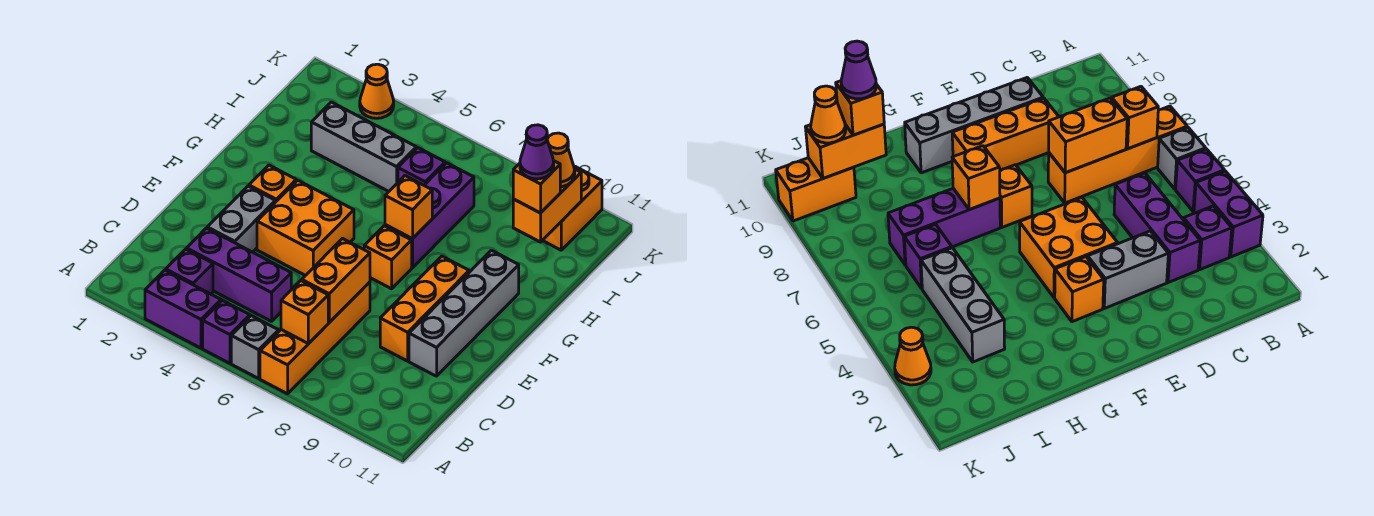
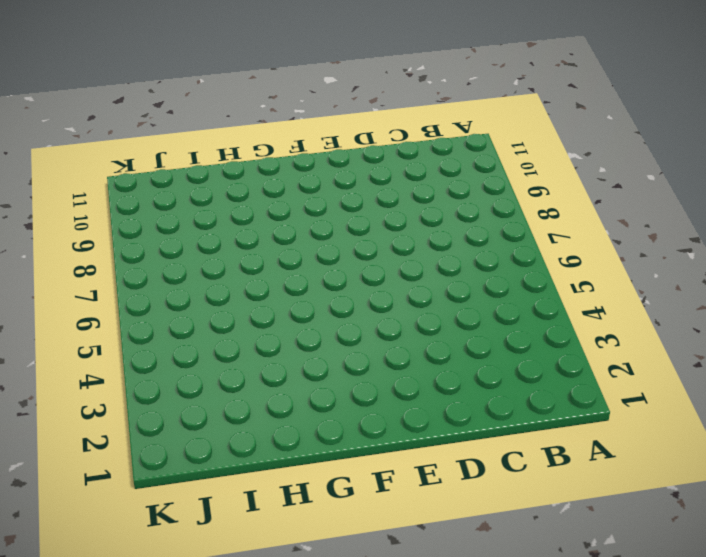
none -> purple brick A3:A4 level 1
none -> purple brick A5 level 1
none -> grey brick A6 level 1

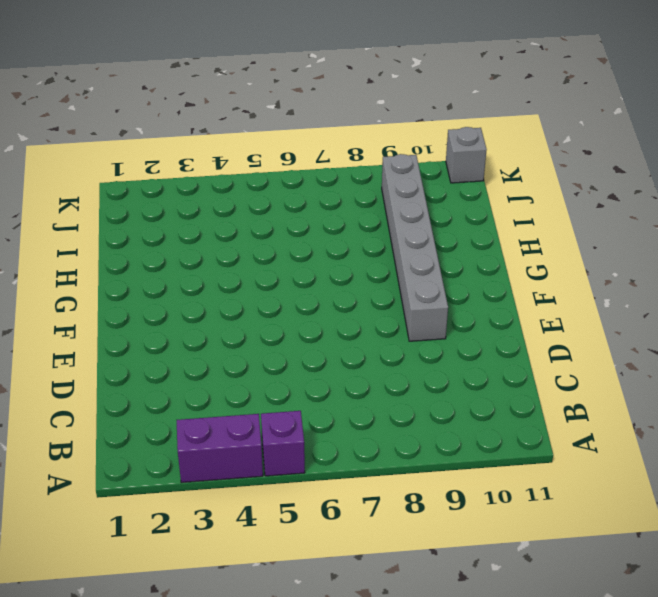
grey brick E9:J9 level 1 -> orange brick D9:F9 level 1
grey brick K11 level 1 -> grey brick A6 level 1
none -> orange brick A7:D7 level 1
none -> purple brick B3 level 1
none -> purple brick C3:C5 level 1

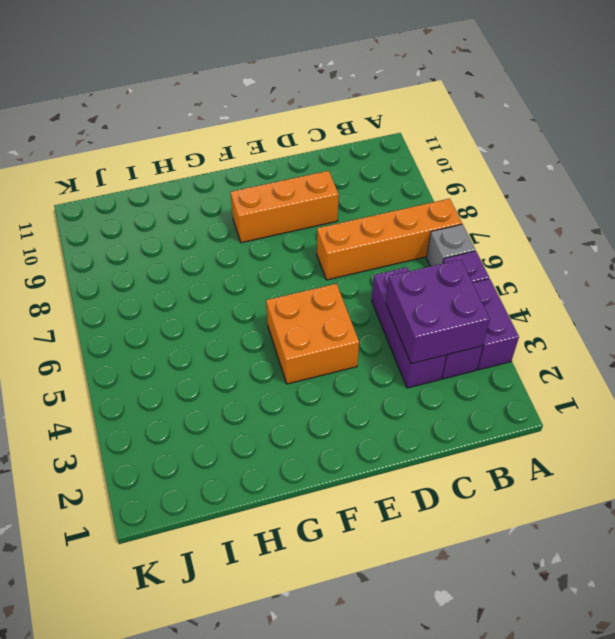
purple brick B3:C4 level 2 -> none
none -> grey brick D3:E3 level 1
none -> grey brick D10:G10 level 1
none -> orange brick F3 level 1

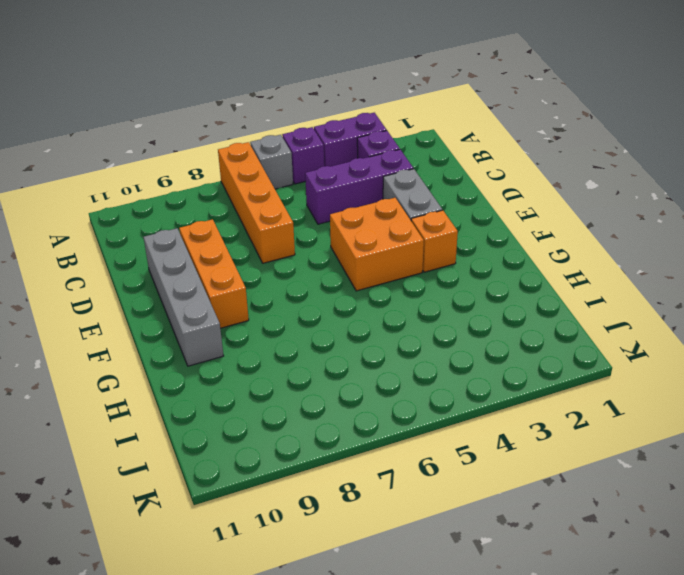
none -> orange brick F7 level 1
none -> purple brick G7:I7 level 1
none -> grey brick I3:I5 level 1

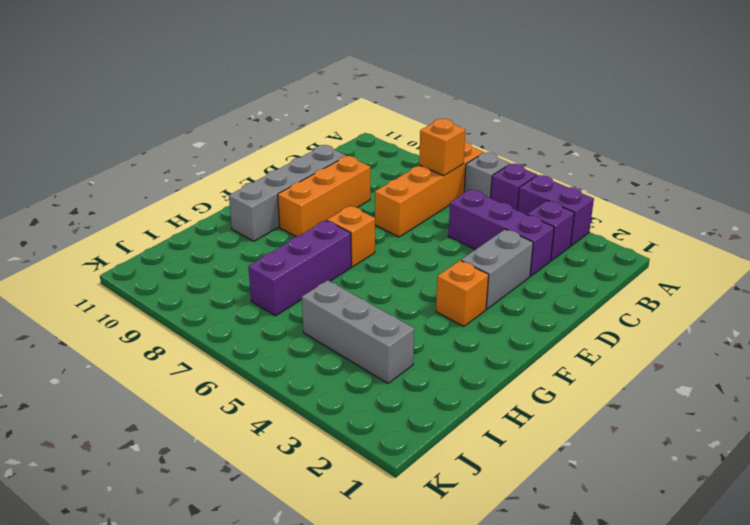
none -> orange brick E4:F5 level 1
none -> purple brick I6 level 1
none -> orange brick J10:K10 level 1

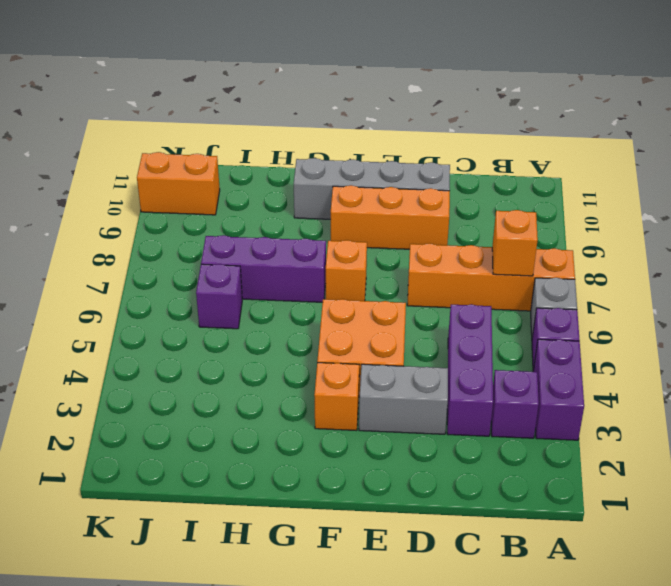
none -> grey brick I3:I5 level 1
none -> orange cone K3 level 1
none -> orange brick C7:D7 level 2

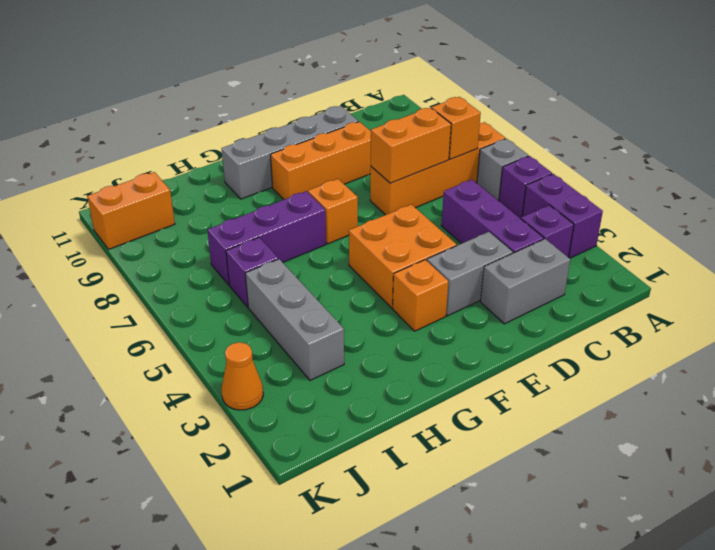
grey brick C2:D2 level 1 -> none
none -> orange brick G7 level 2
none -> orange brick I10:J10 level 2
none -> orange brick I10 level 3

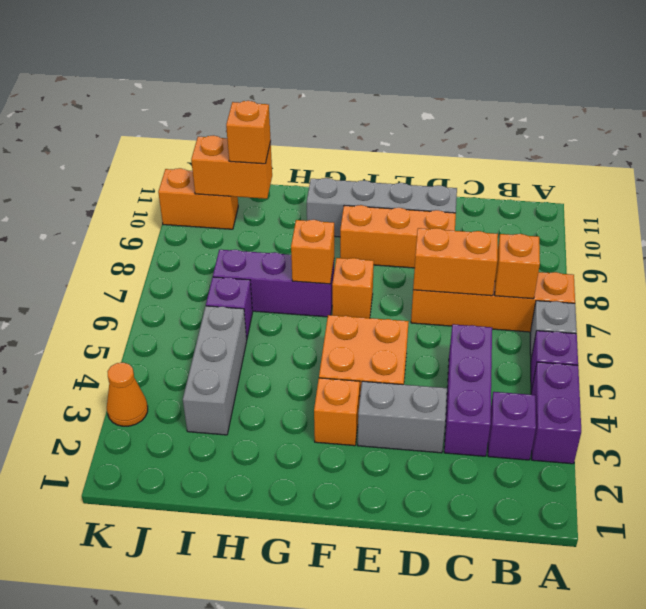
none -> orange cone J10 level 3
none -> purple cone I10 level 4

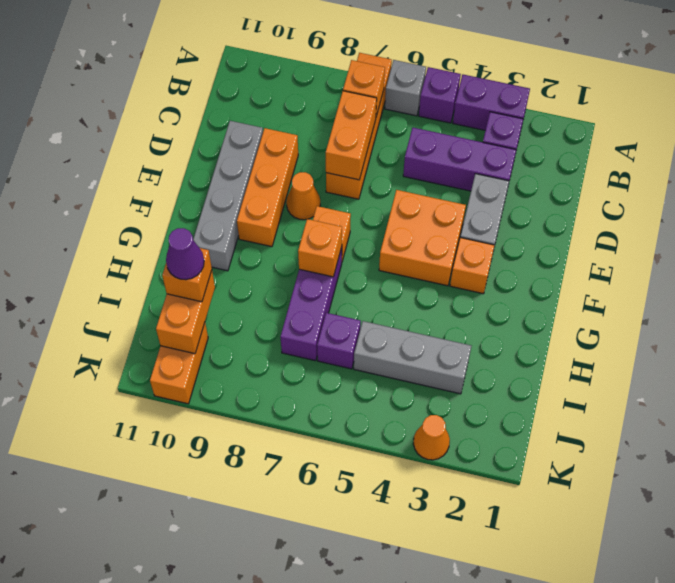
orange cone E8 level 1 -> orange cone J10 level 3

